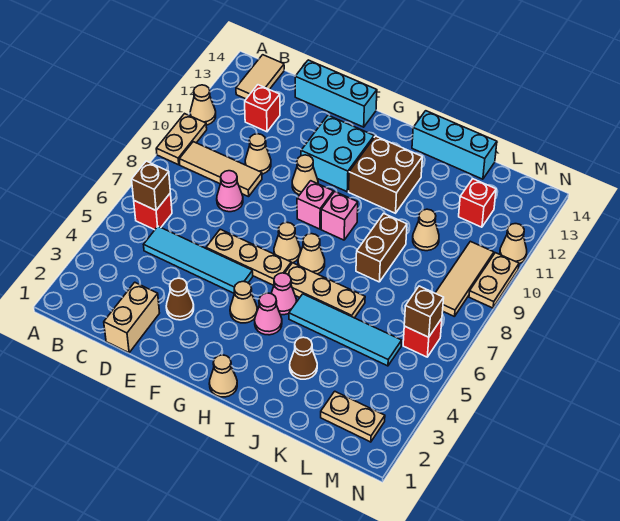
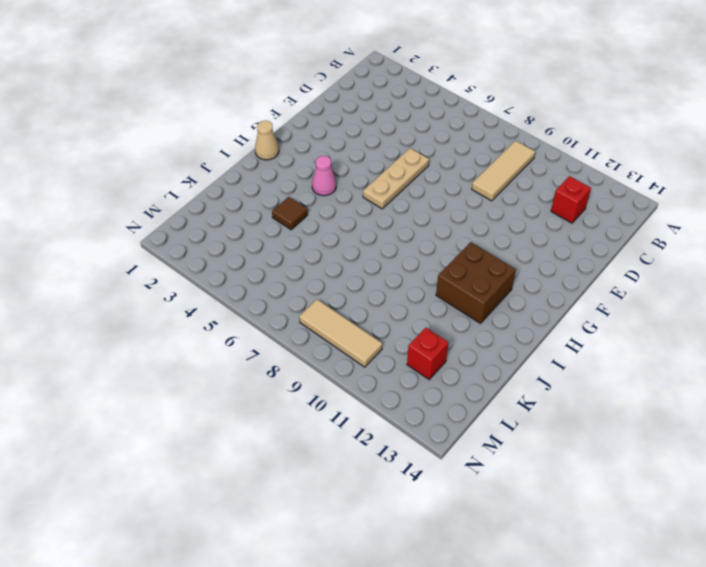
brown tile J4 level 1 -> none
none -> tan plate A9:A10 level 1
none -> tan cone A11 level 1
none -> red brick B6 level 1
none -> tan tile B13:B14 level 1

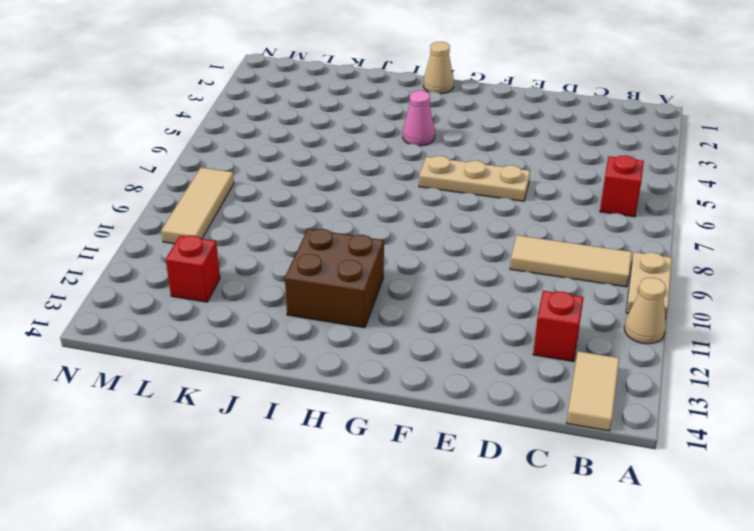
none -> cyan tile C5:F5 level 1
none -> tan brick D1:D2 level 1
none -> pink cone D8 level 1
none -> tan cone D10 level 1

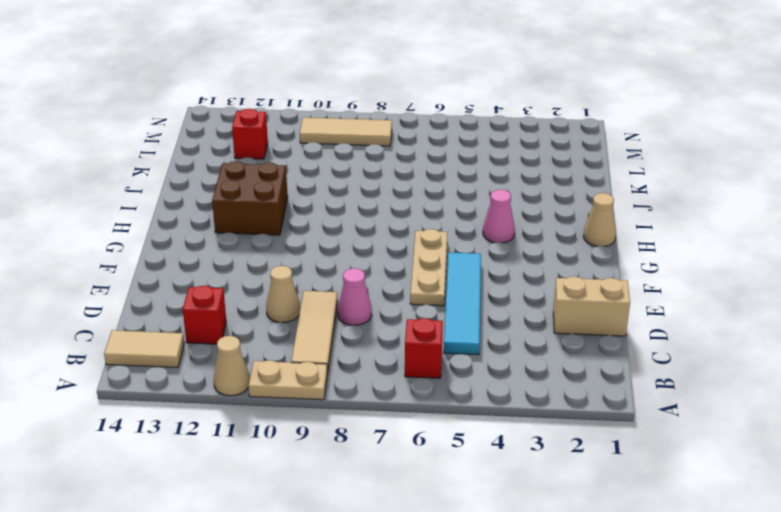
none -> cyan brick D14:F14 level 1
none -> brown cone E3 level 1
none -> tan cone F10 level 1
none -> cyan brick F11:G12 level 1

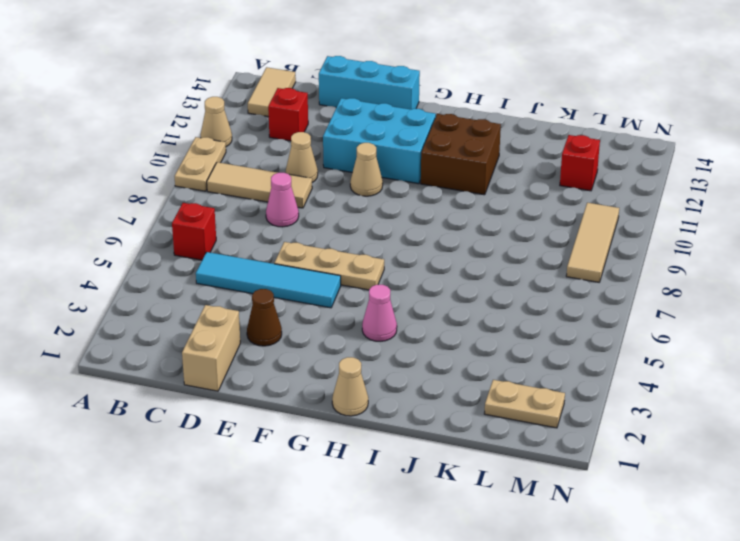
cyan brick E11:G12 level 1 -> cyan brick F11:G12 level 1
none -> tan cone G4 level 1
none -> tan cone G7 level 1
none -> pink brick G9 level 1
none -> pink cone H5 level 1

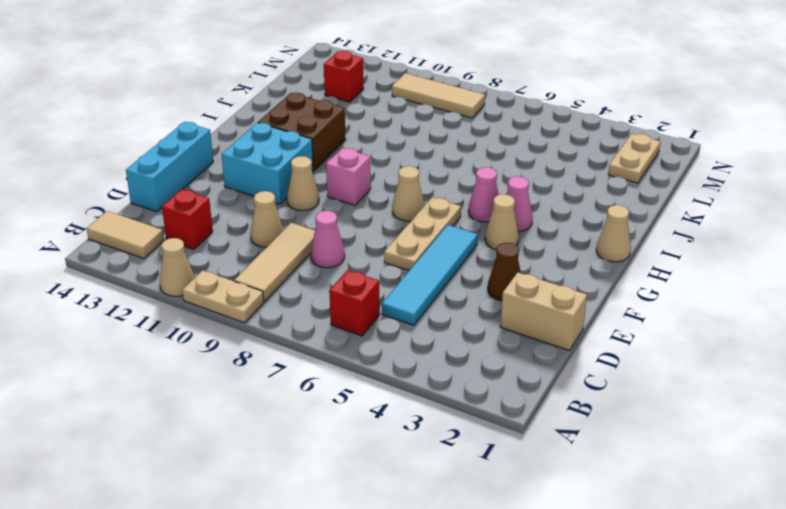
none -> tan plate H6:J6 level 1
none -> tan cone H7 level 1
none -> pink brick H9 level 1
none -> cyan tile I5:L5 level 1

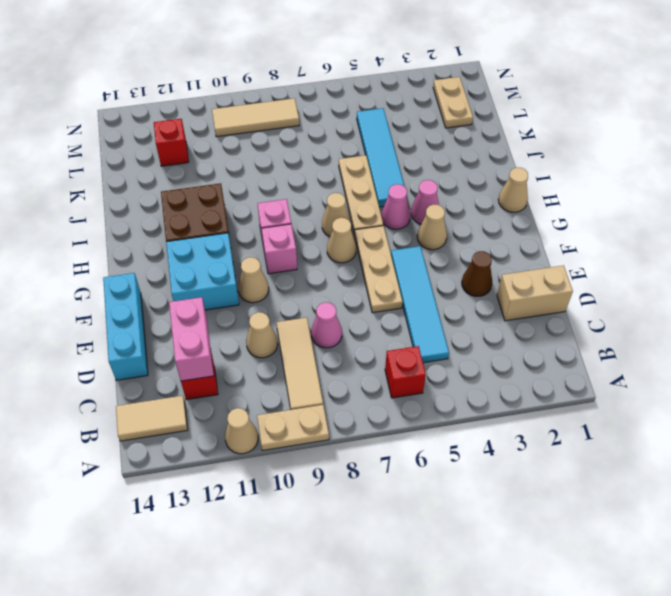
pink brick C12:D12 level 2 -> none
none -> cyan brick I14:K14 level 1
none -> brown cone J3 level 1
none -> brown brick J8:J9 level 1
none -> tan cone K10 level 1

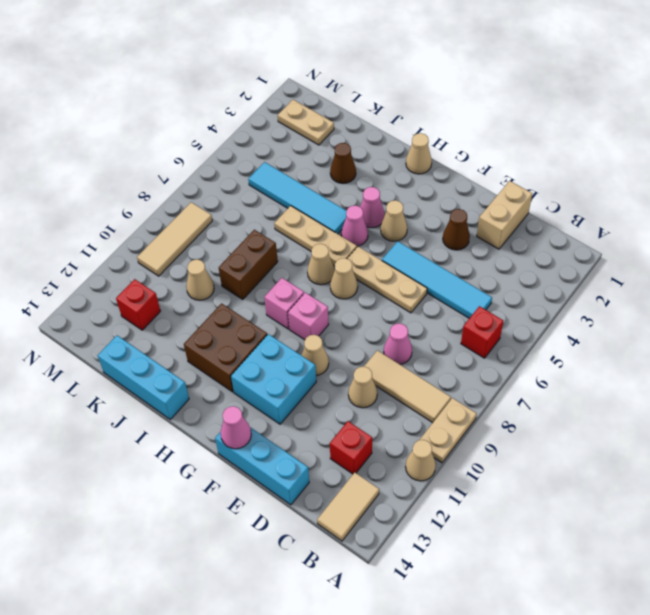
pink cone F14 level 2 -> none
none -> red brick M6 level 1
none -> tan plate N9:N10 level 1
none -> tan cone N11 level 1
none -> brown brick B6 level 2

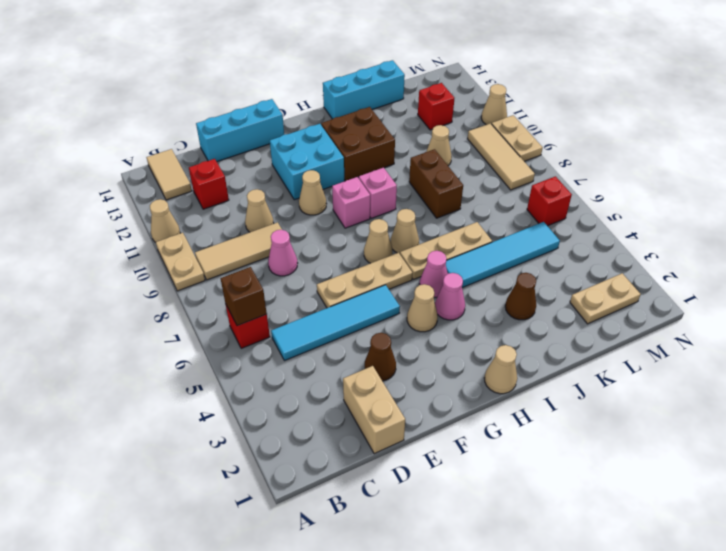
none -> brown brick M6 level 2

